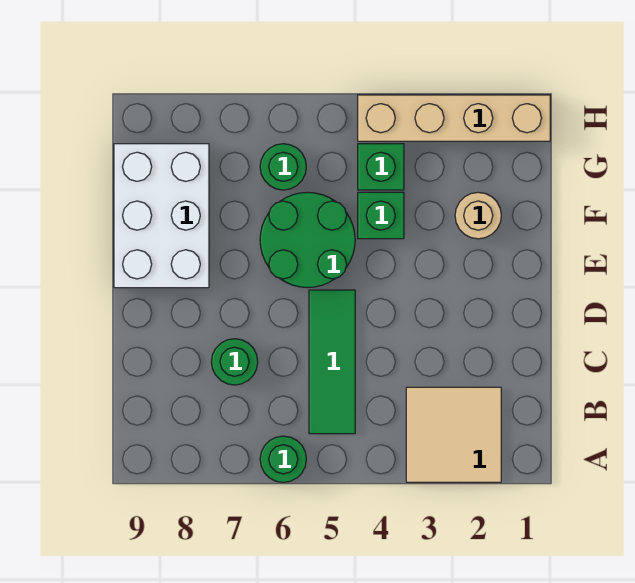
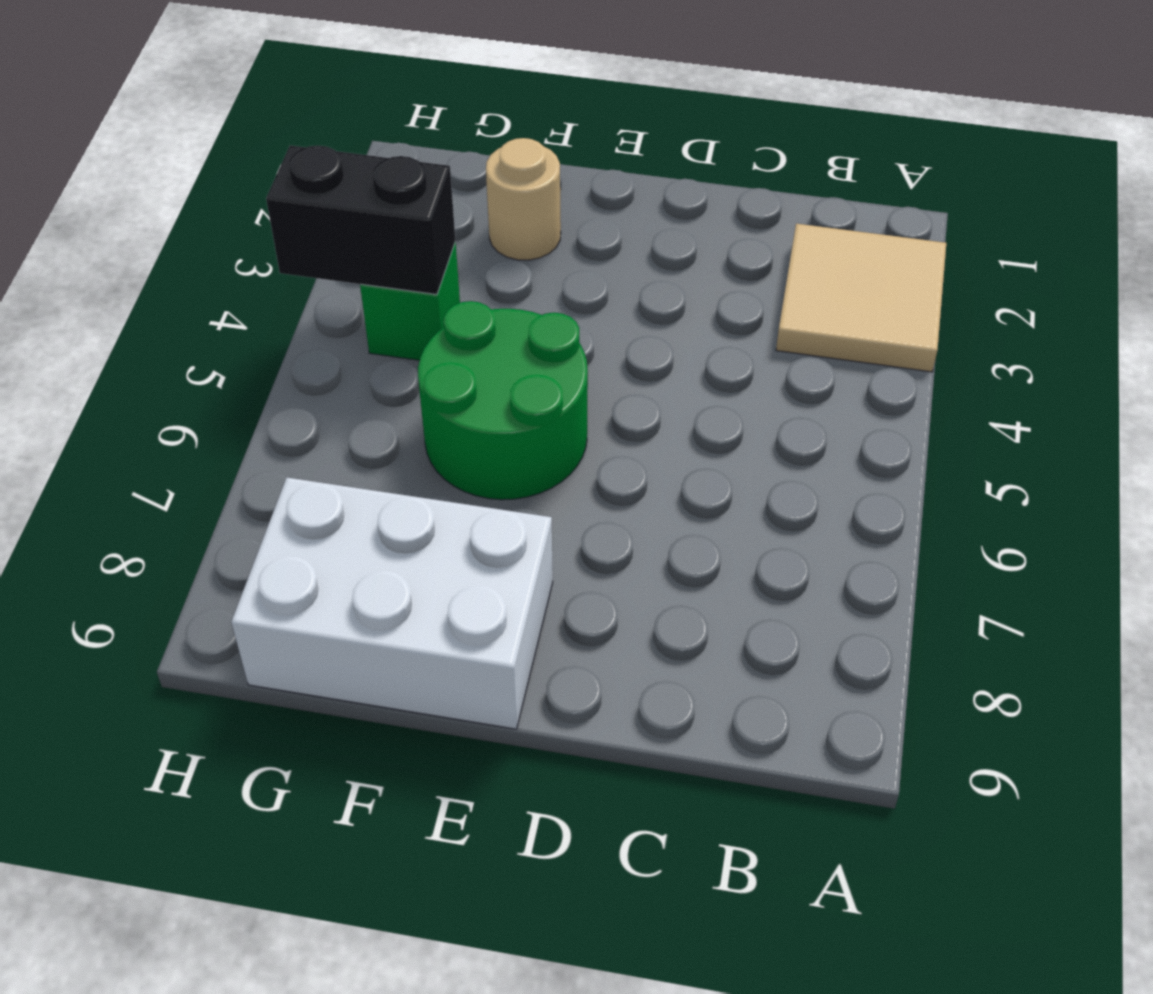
black brick G4:H4 level 2 -> none
none -> green round brick A6 level 1
none -> green tile B5:D5 level 1

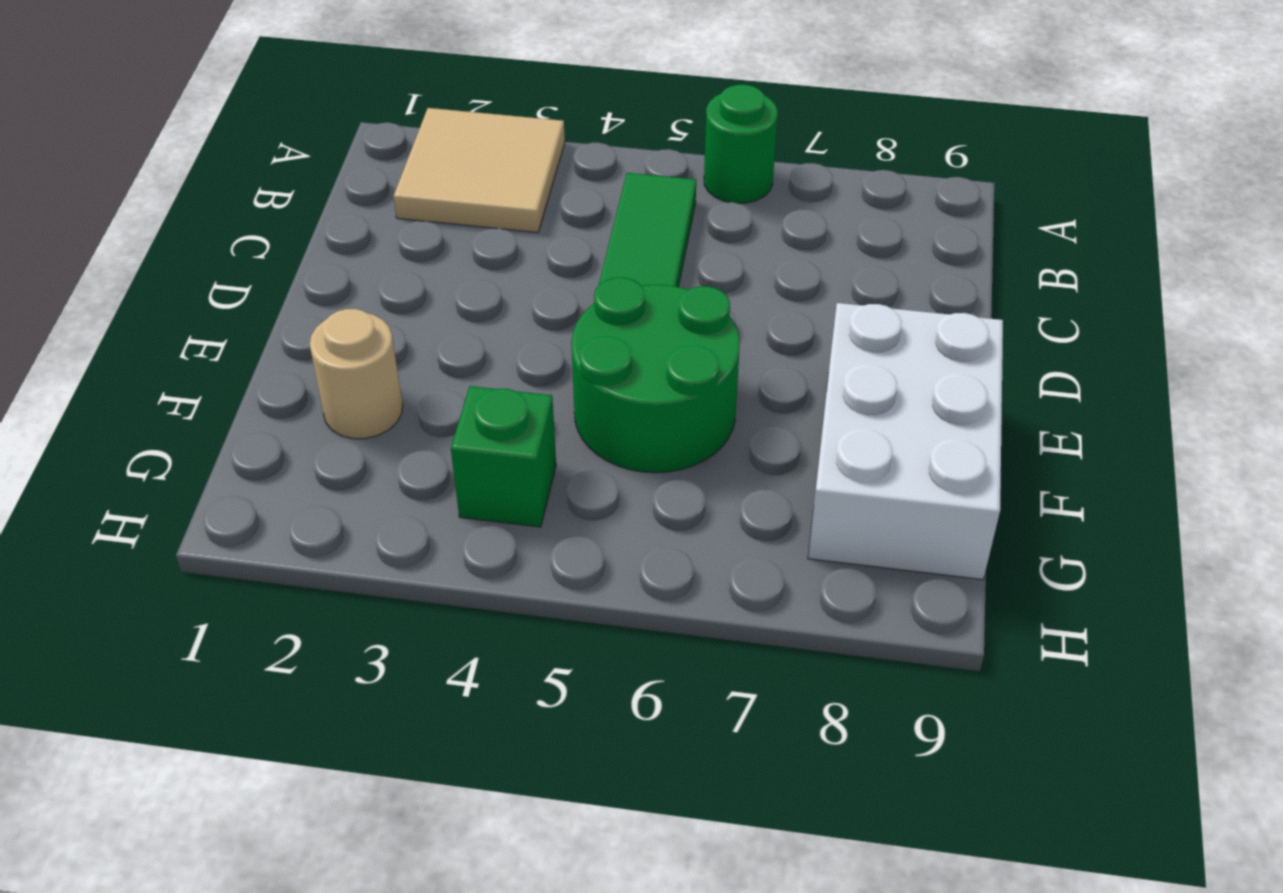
none -> green round brick C7 level 1
none -> green brick F4 level 1

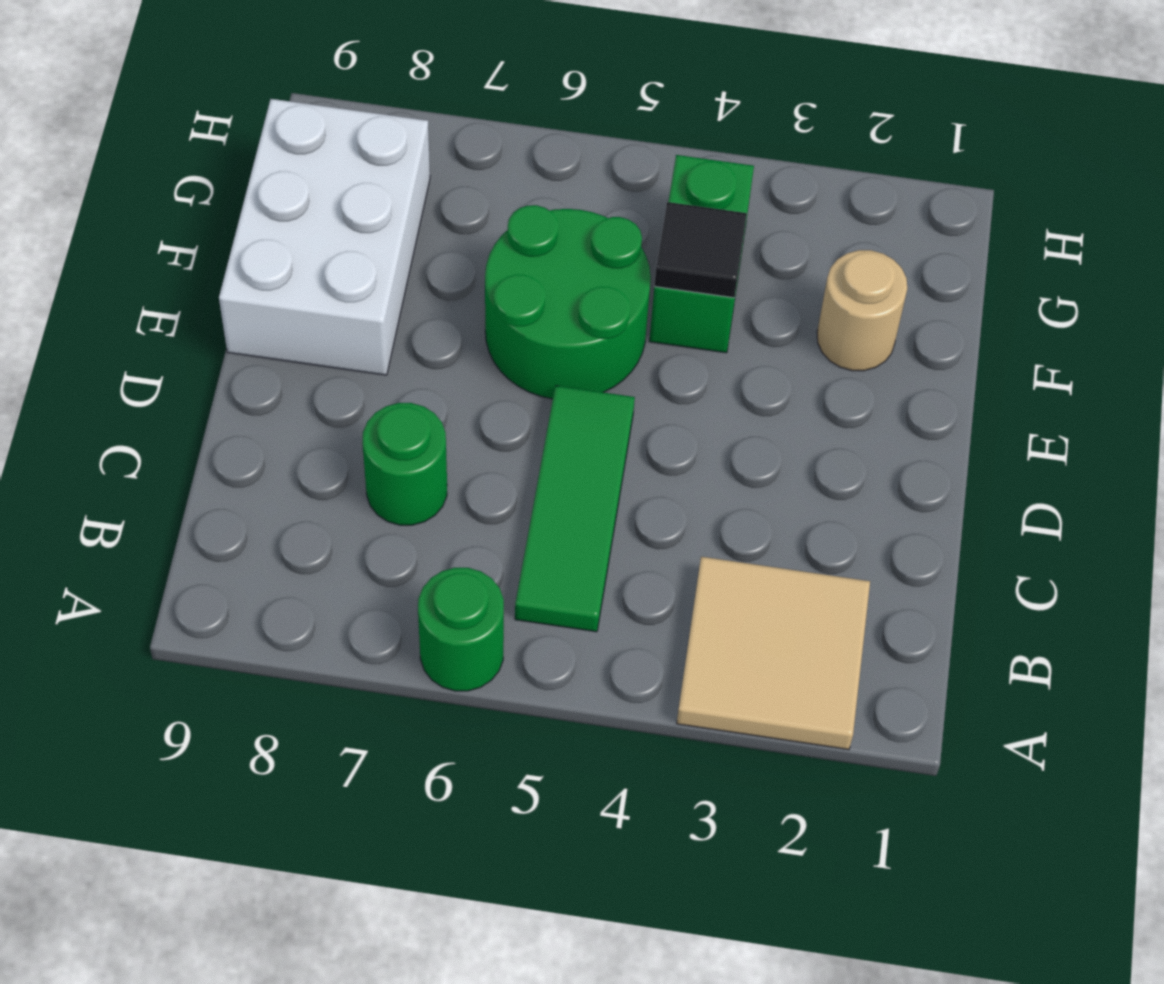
black tile F4 level 2 -> none
none -> green round brick G6 level 1
none -> tan brick H1:H4 level 1

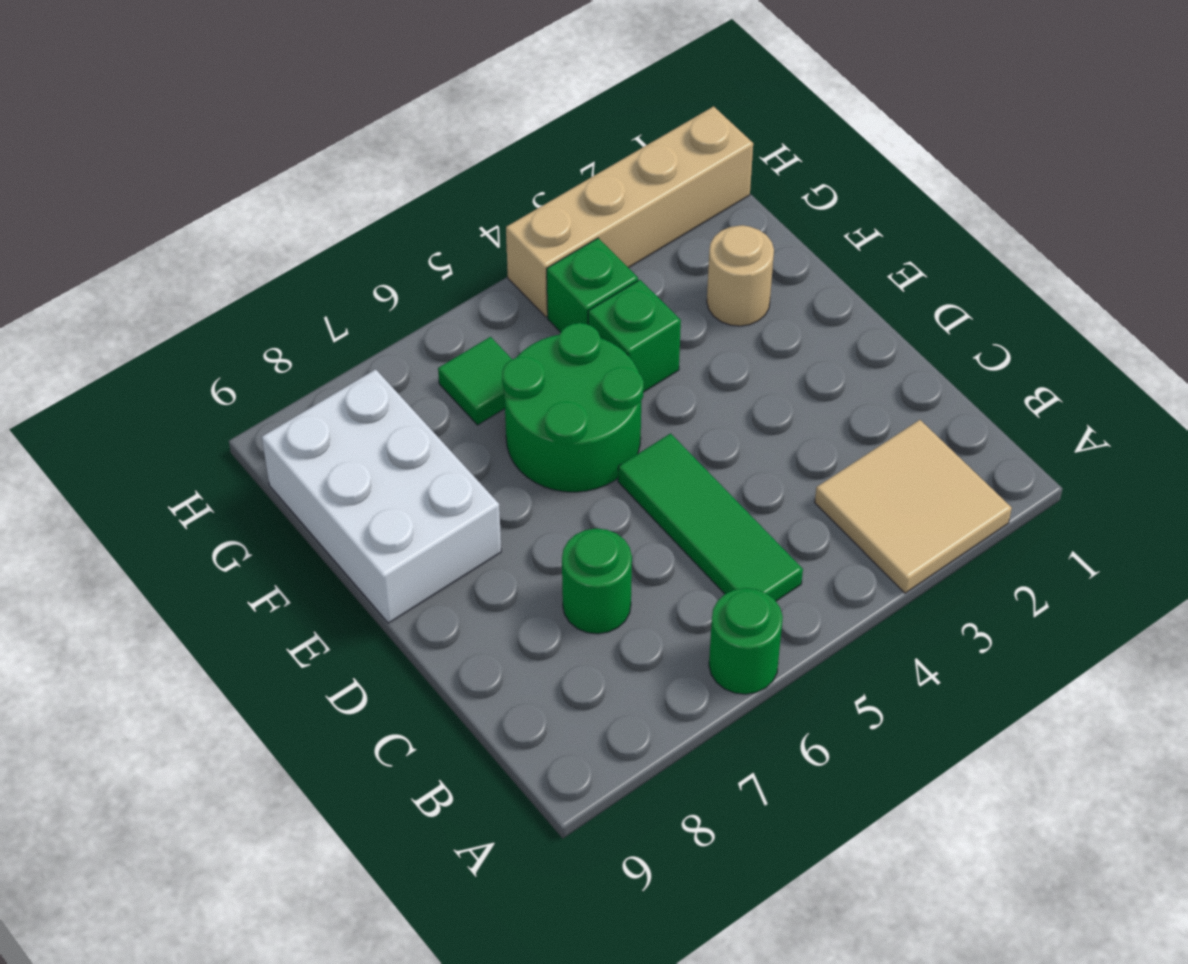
green tile G6 level 1 -> green round brick G6 level 1

